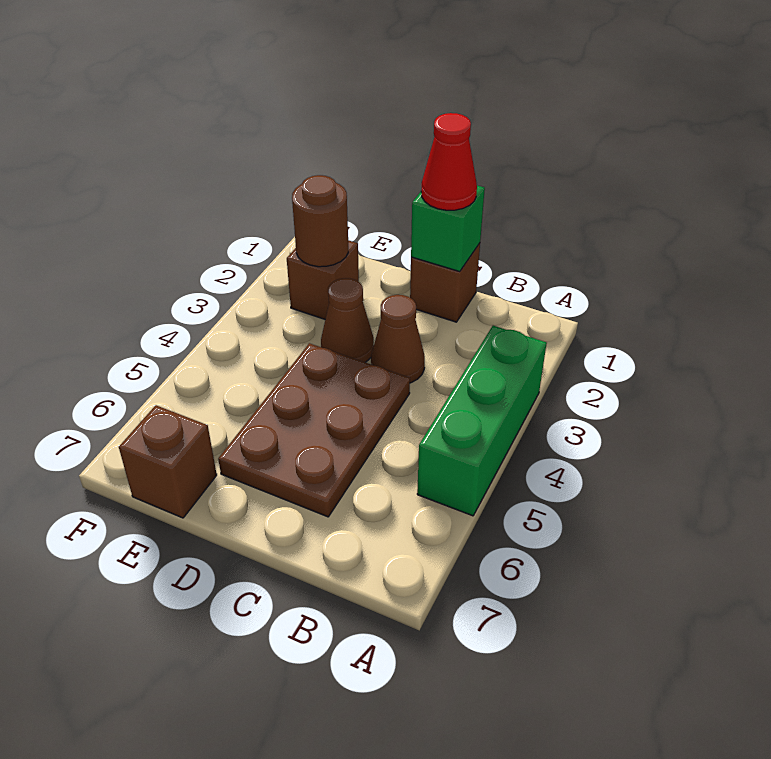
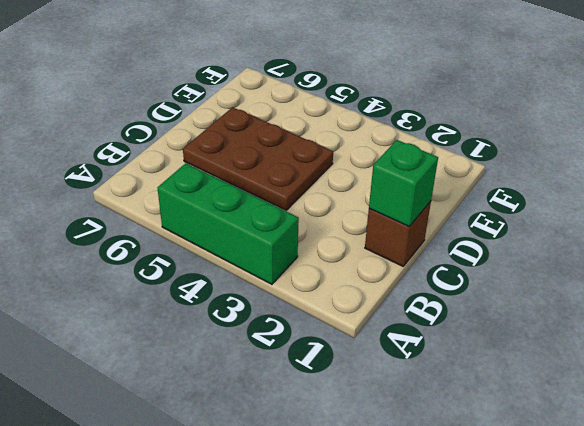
none -> brown cone C3 level 1
none -> brown cone D3 level 1

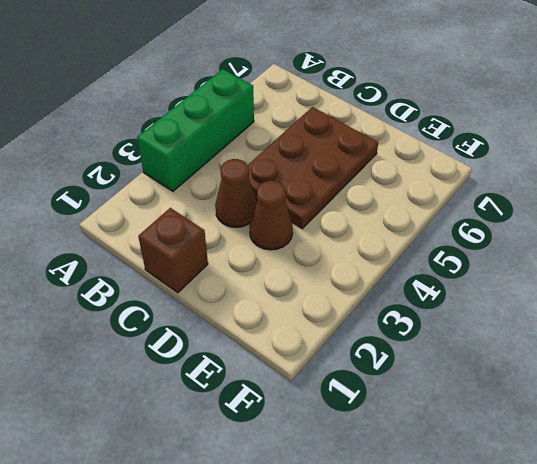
none -> brown brick E2 level 1
none -> brown brick E7 level 1

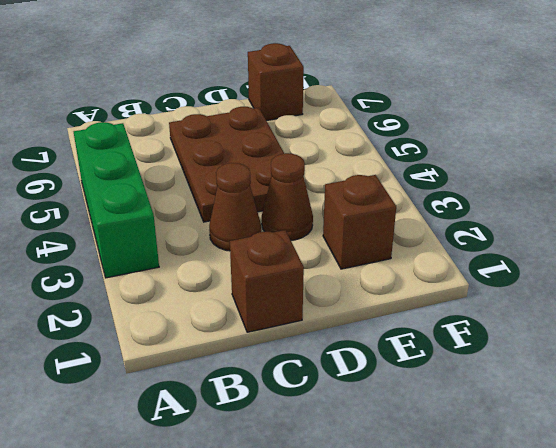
none -> green brick C1 level 2
none -> brown round brick E2 level 2

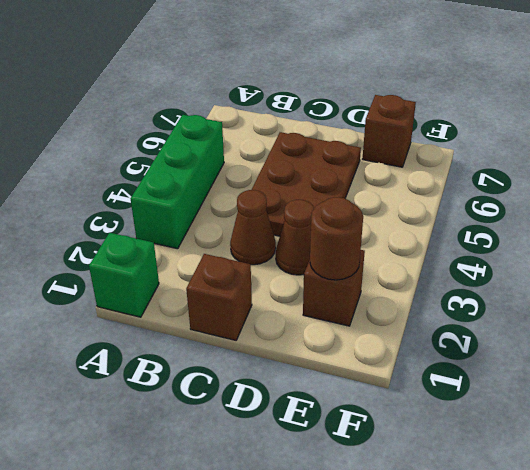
green brick A1 level 1 -> green brick C1 level 2
none -> red cone C1 level 3

